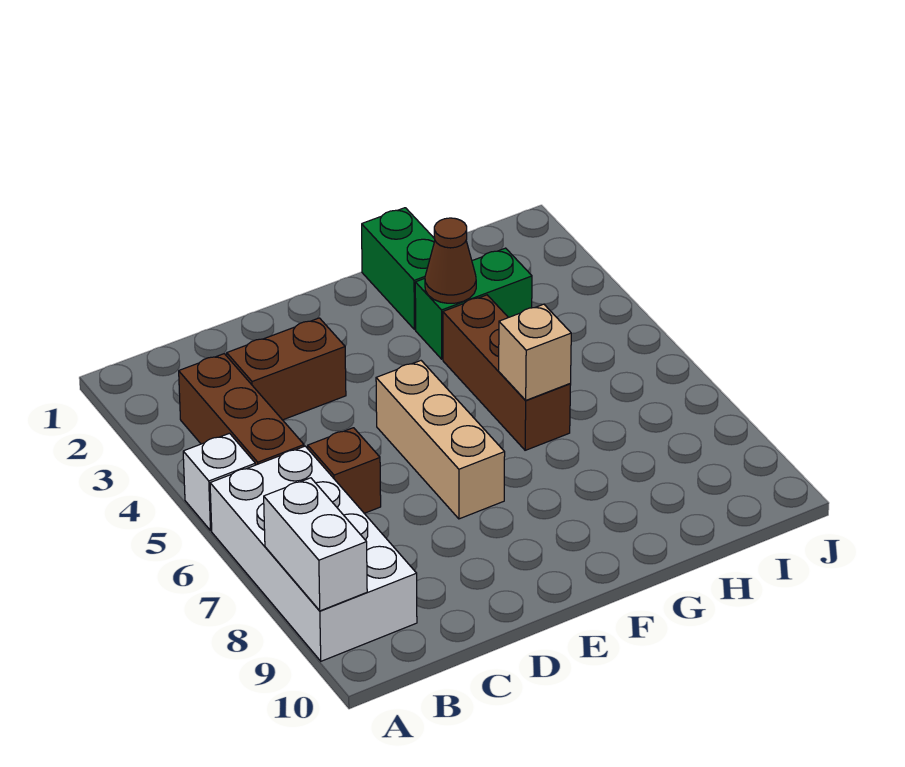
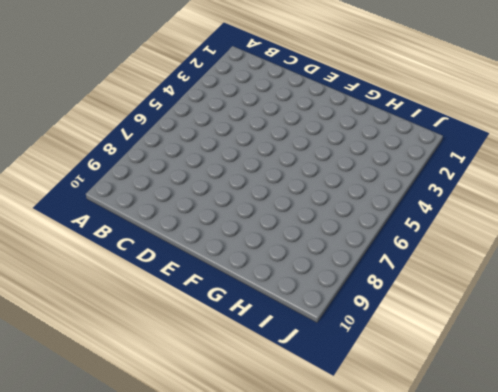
none -> white brick A5 level 1
none -> white brick A6:B9 level 1
none -> brown brick B3:B5 level 1

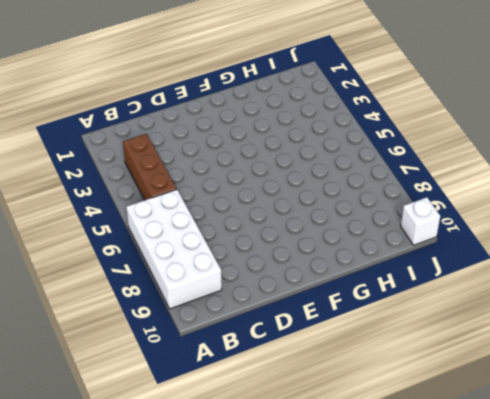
white brick J10 level 1 -> white brick A5 level 1
none -> brown brick C3:D3 level 1
none -> brown brick C6 level 1
none -> tan brick E5:E7 level 1

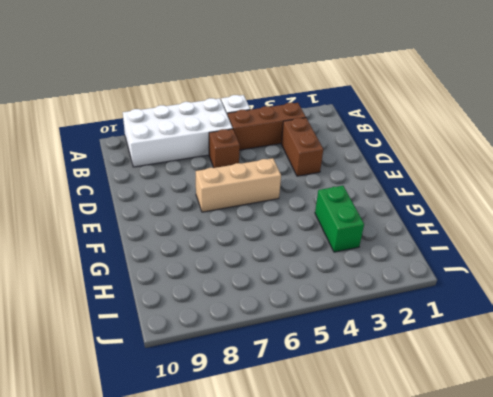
none -> green brick G1:G2 level 1
none -> brown brick G4:G6 level 1
none -> white brick A8:A9 level 2

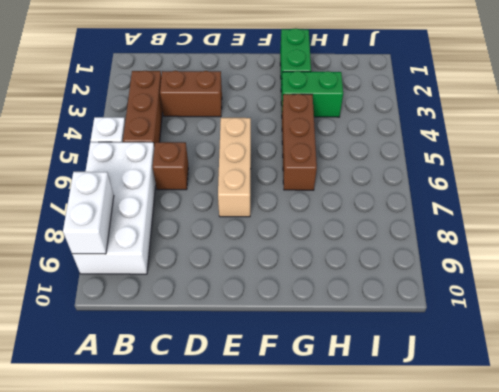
none -> brown cone G3 level 2
none -> tan brick G6 level 2

